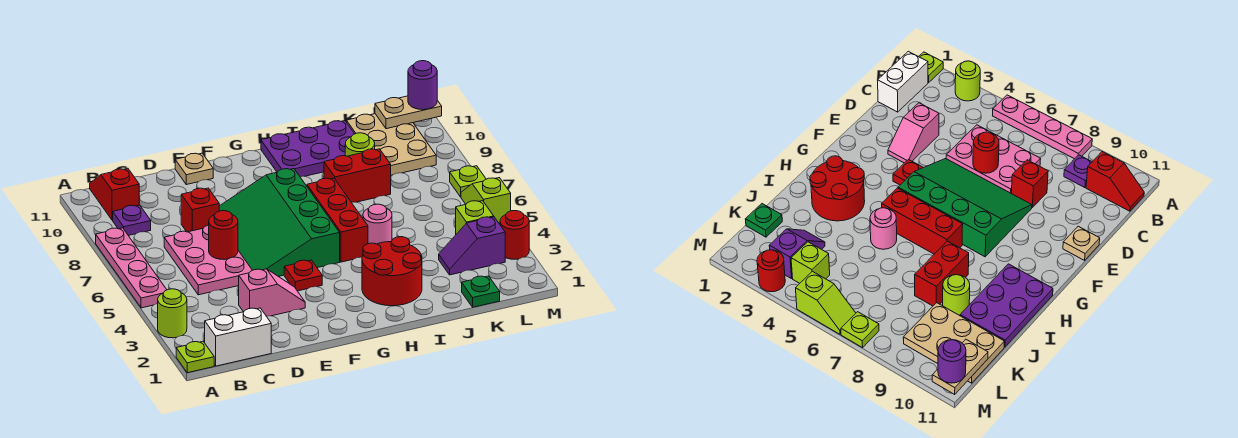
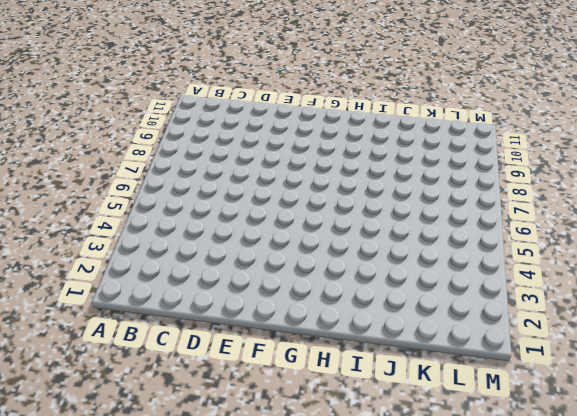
none -> lime plate A1 level 1
none -> lime round brick A3 level 1
none -> pink plate A5:A8 level 1

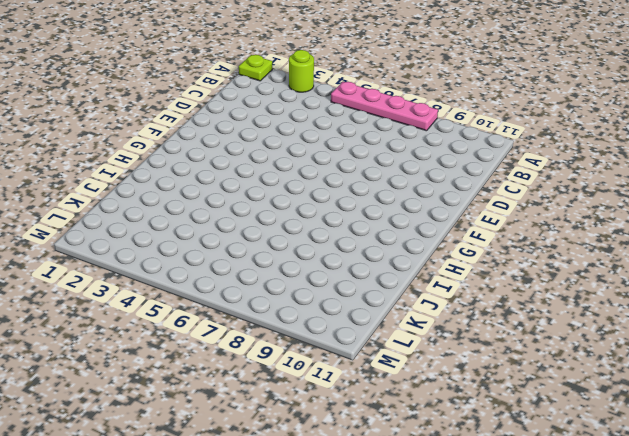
none -> white brick B1:C1 level 1
none -> purple plate B9 level 1
none -> red slope B10:B11 level 1 top 10

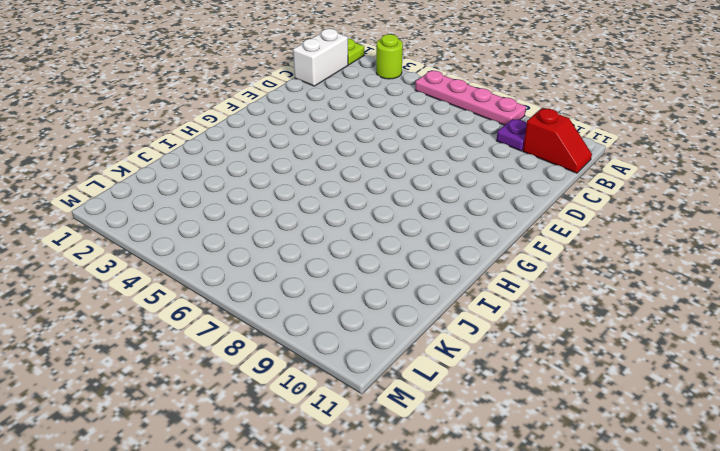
none -> pink plate C5:D7 level 1
none -> pink slope D3:E3 level 1 top D
none -> red brick D8 level 1

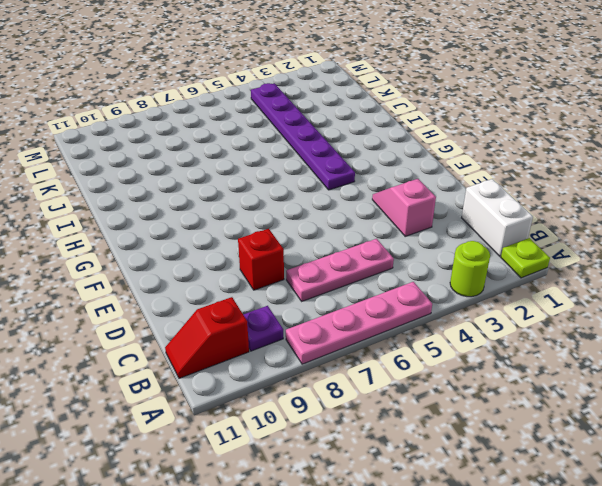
pink plate C5:C7 level 1 -> pink plate C5:D7 level 1
purple plate G4:L4 level 1 -> lime brick L4 level 1
none -> green slope E5:G8 level 1 top G
none -> tan plate E11 level 1
none -> red plate F4 level 1

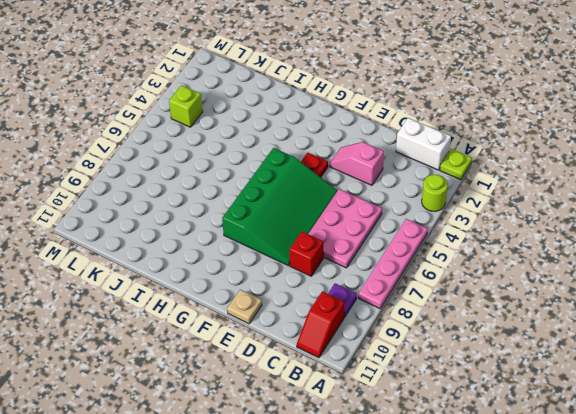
none -> red round brick H2:I3 level 1
none -> red brick H5:H7 level 1
none -> purple plate H10:J11 level 1

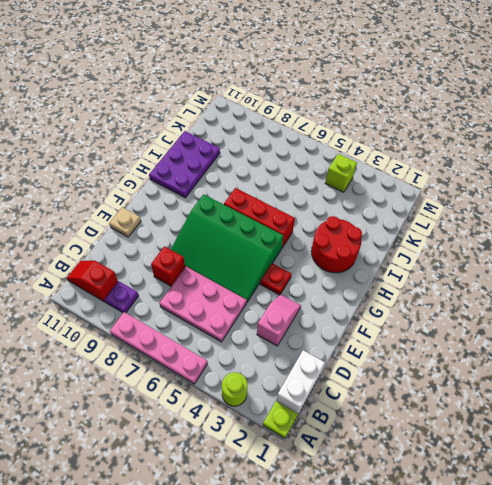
none -> pink round brick I5 level 1
none -> red brick I8:J8 level 1
none -> lime round brick J9 level 1

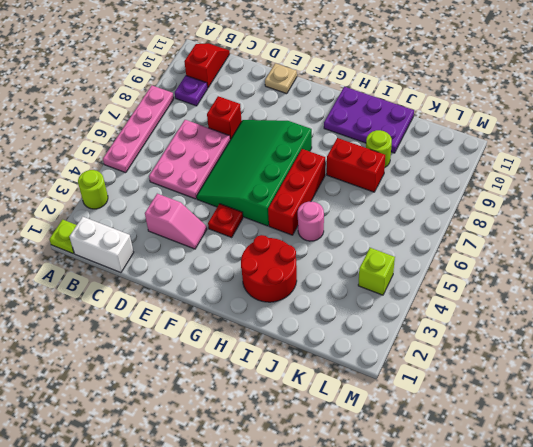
none -> green plate K1 level 1
none -> purple slope K3:L3 level 1 top L
none -> tan plate K9:L11 level 1

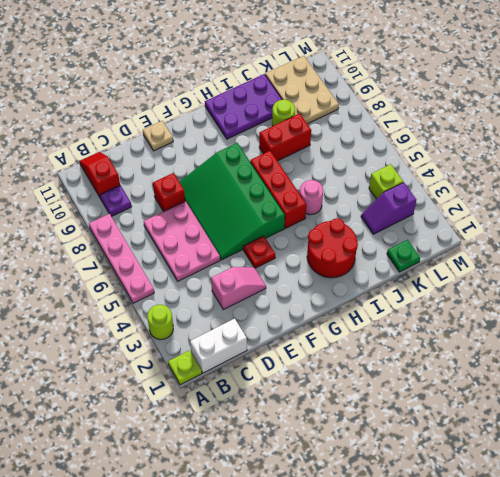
none -> red round brick M3 level 1
none -> lime slope M5:M6 level 1 top 5
none -> lime plate M7 level 1

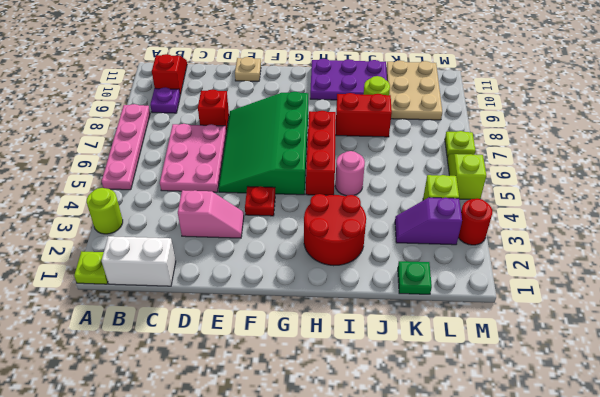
none -> red round brick D6 level 2
none -> tan plate L11:M11 level 2
none -> purple round brick M11 level 3

